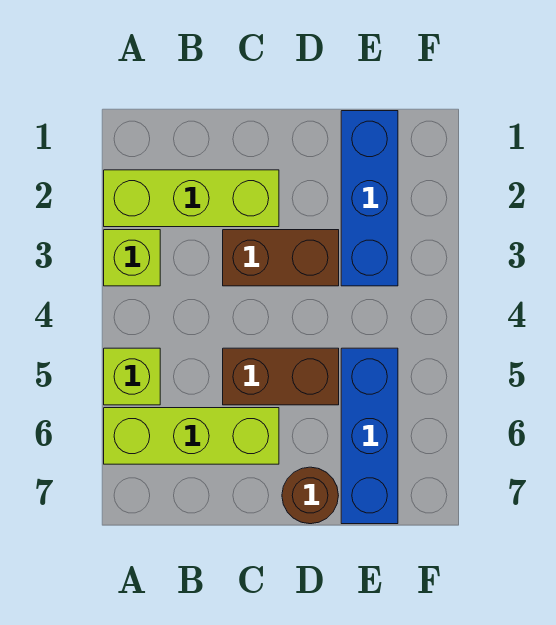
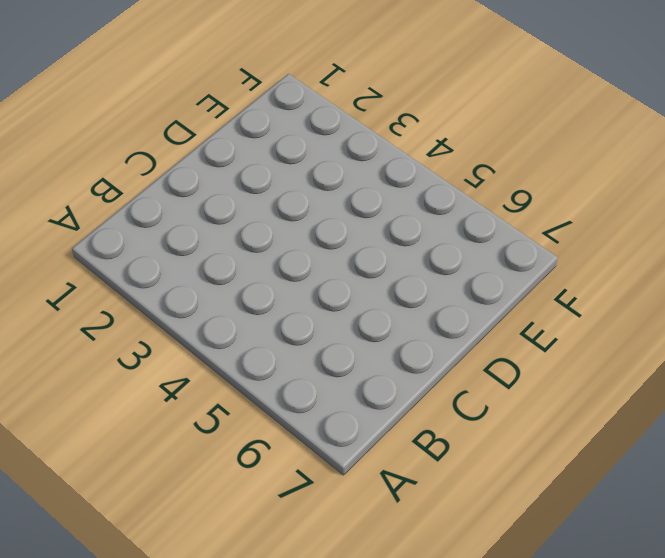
none -> lime brick A2:C2 level 1
none -> lime brick A3 level 1

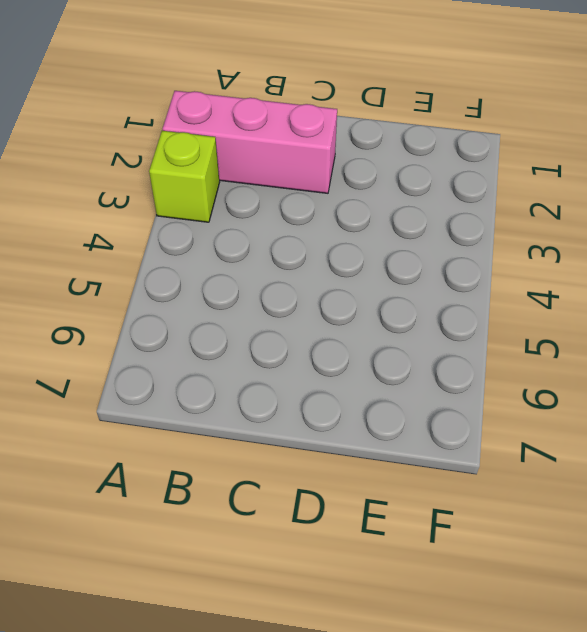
pink brick A2:C2 level 1 -> lime brick A2:C2 level 1
none -> lime brick A5 level 1
none -> lime brick A6:C6 level 1

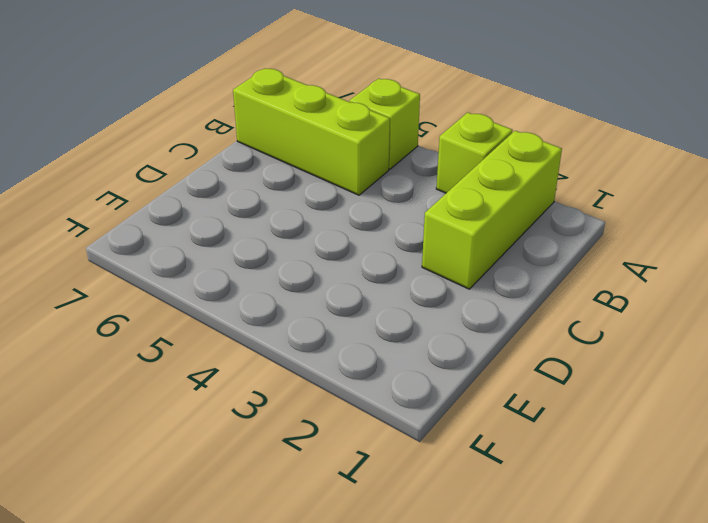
lime brick B5:B7 level 1 -> lime brick A6:C6 level 1
none -> brown brick C3:D3 level 1
none -> brown brick C5:D5 level 1

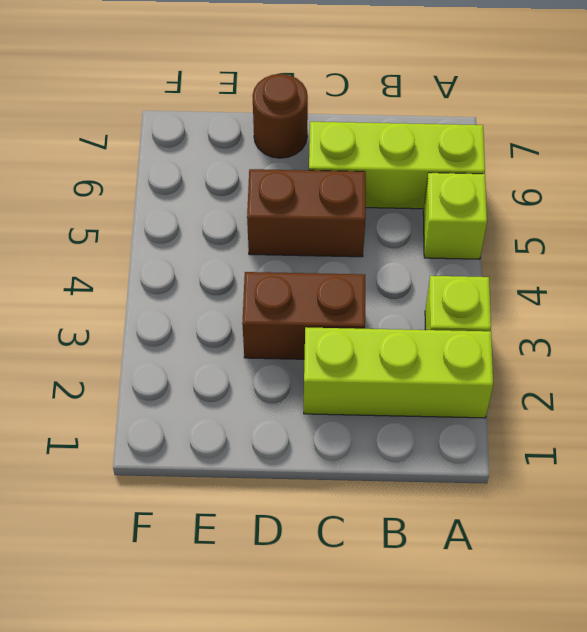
none -> blue brick E1:E3 level 1
none -> blue brick E5:E7 level 1

